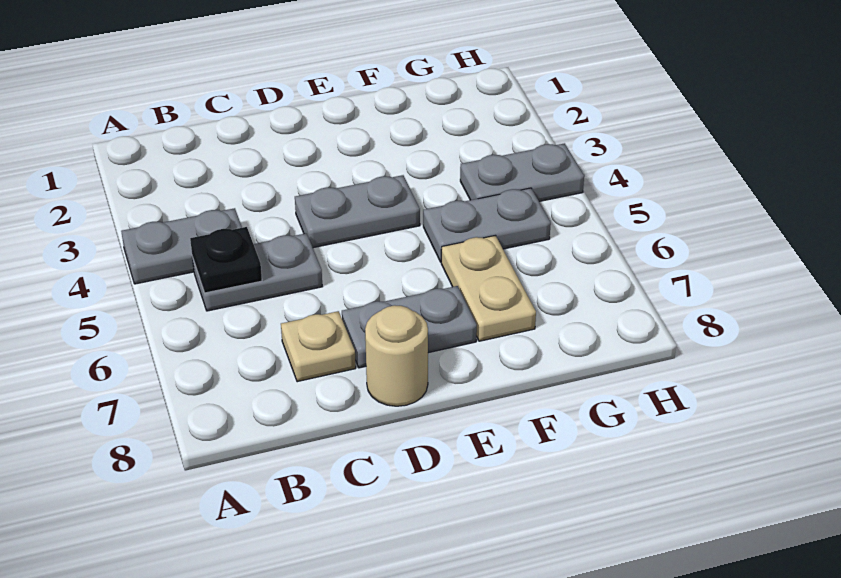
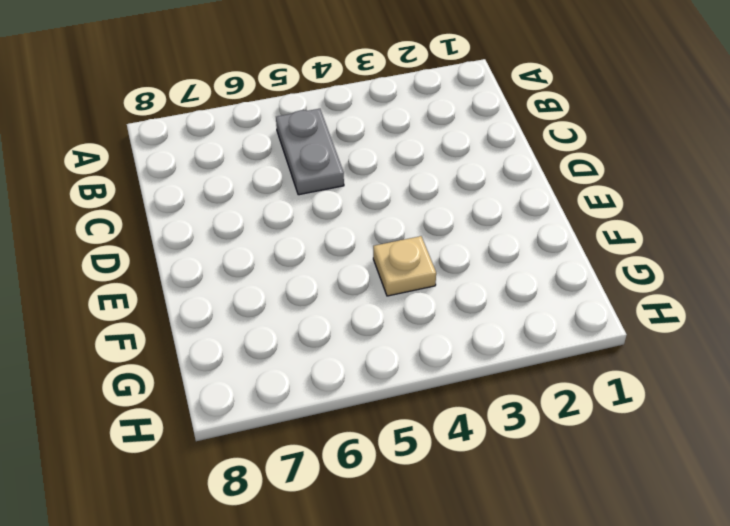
tan plate F4 level 1 -> tan plate C7 level 1
none -> grey plate A4:B4 level 1
none -> grey plate D4:E4 level 1

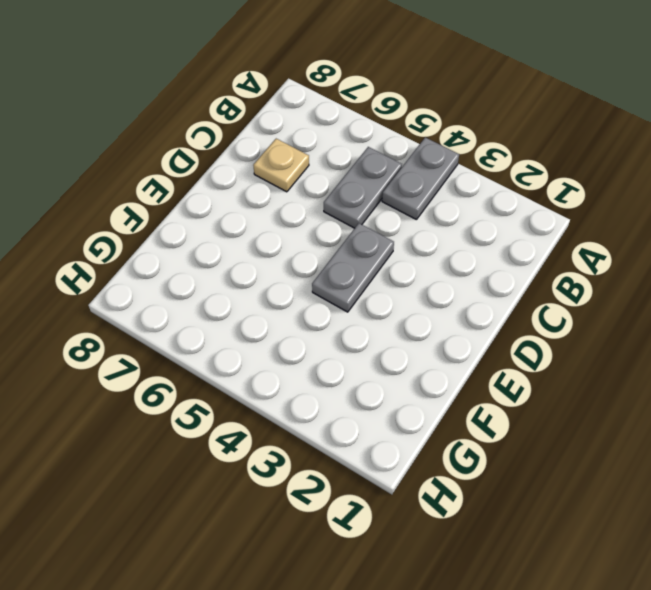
none -> grey plate D7:E7 level 1
none -> tan round brick D8 level 1

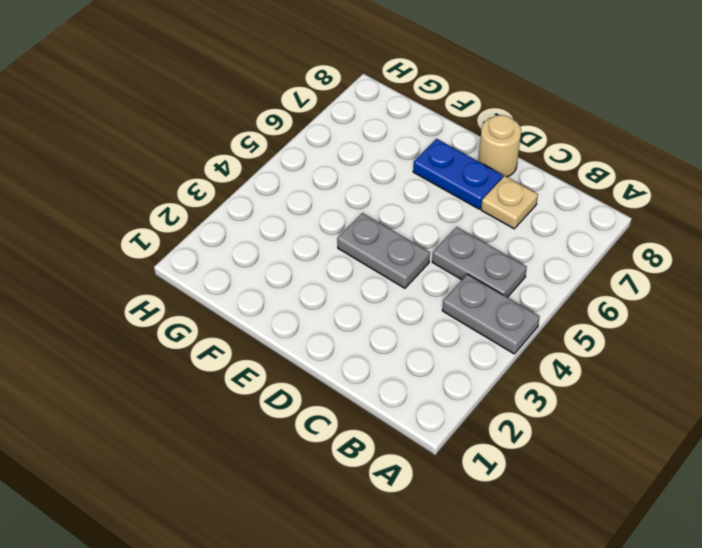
blue plate D7:E7 level 1 -> grey plate D7:E7 level 1
none -> grey plate F5:G5 level 1
none -> tan plate F6:F7 level 1

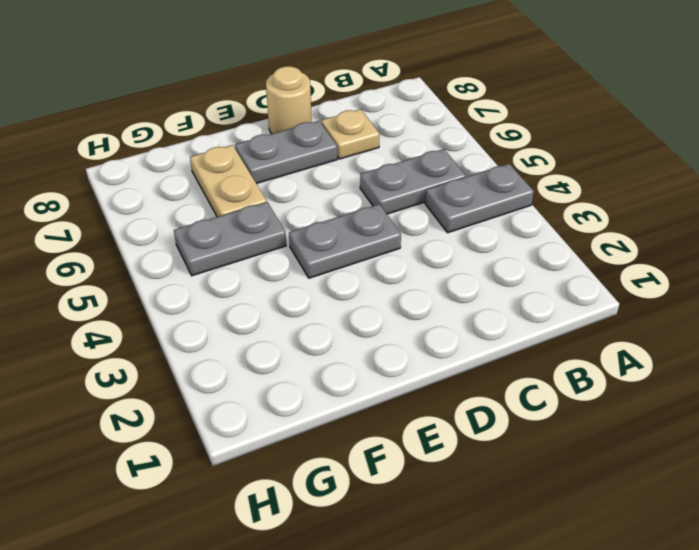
none -> grey plate G4:H4 level 1
none -> black plate B5 level 2

